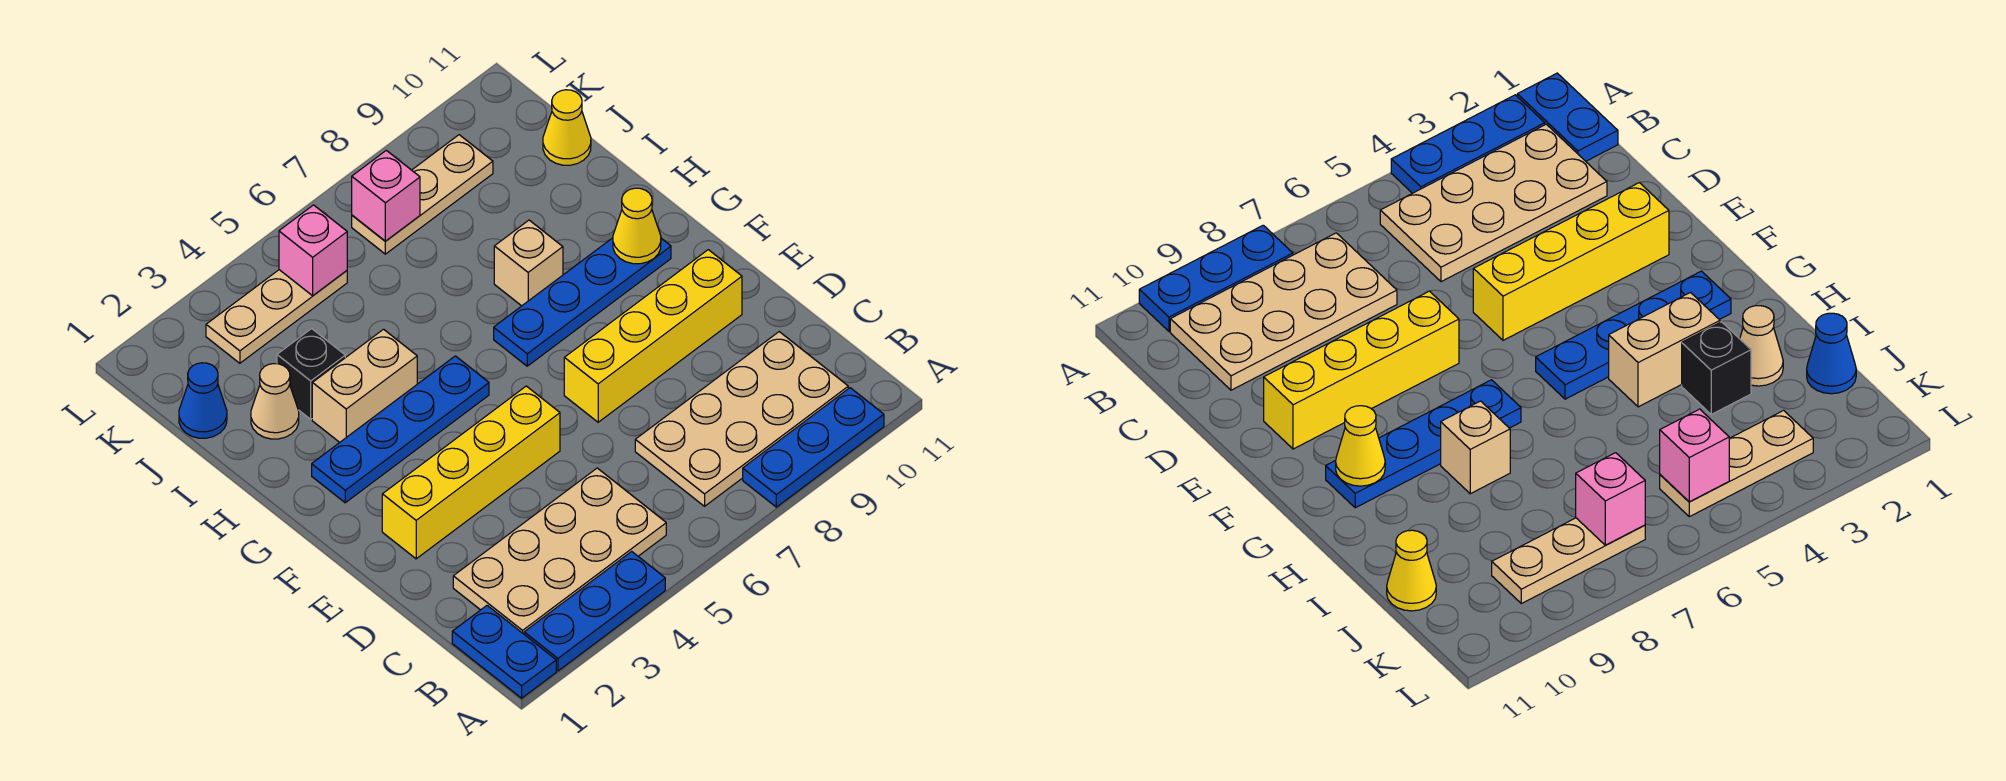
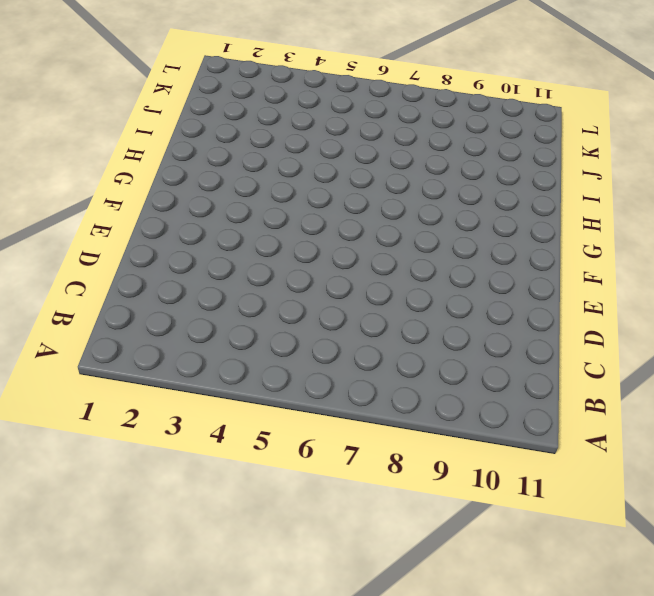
none -> blue plate A1:B1 level 1
none -> blue plate A2:A4 level 1
none -> blue plate A8:A10 level 1

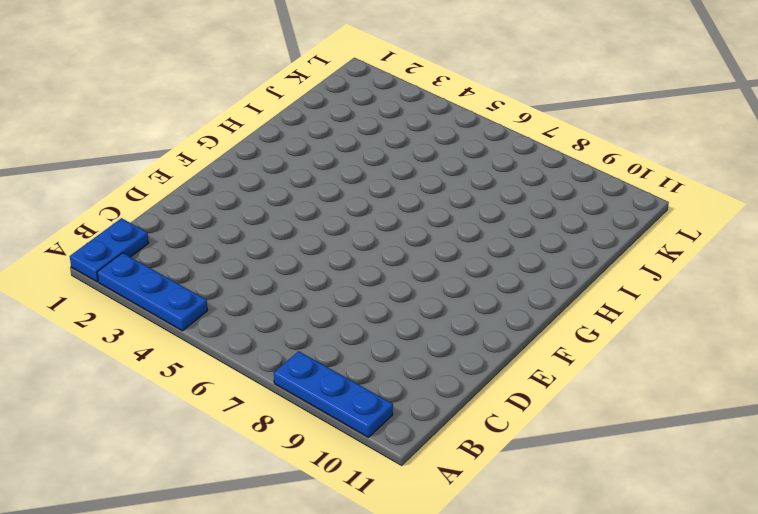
none -> tan plate B2:C5 level 1
none -> tan plate B7:C10 level 1
none -> yellow brick E2:E5 level 1

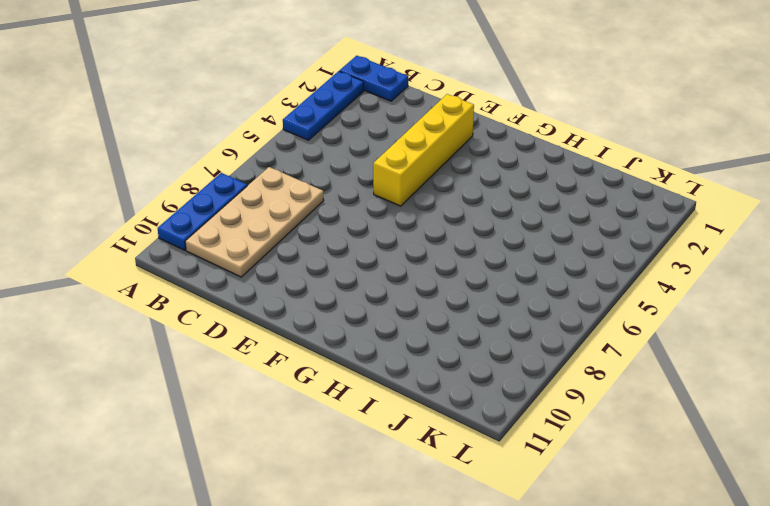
none -> tan plate B2:C5 level 1
none -> yellow brick E7:E10 level 1
none -> blue plate G2:G5 level 1

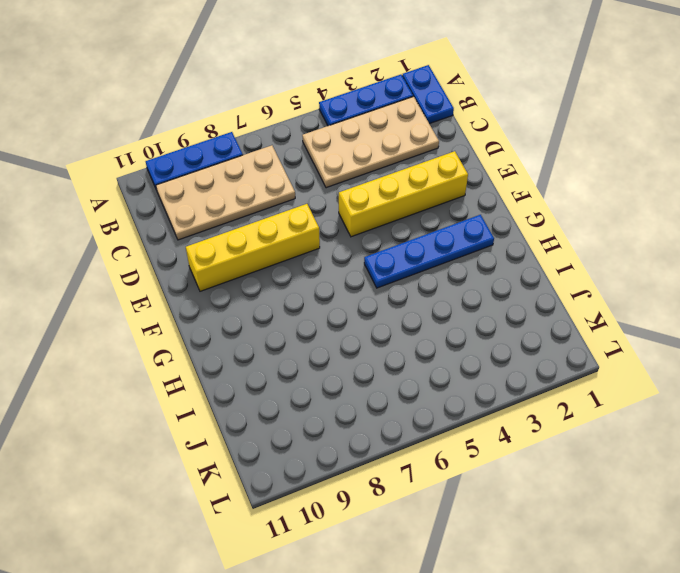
none -> blue plate G7:G10 level 1
none -> tan brick H3:H4 level 1
none -> tan brick H8 level 1

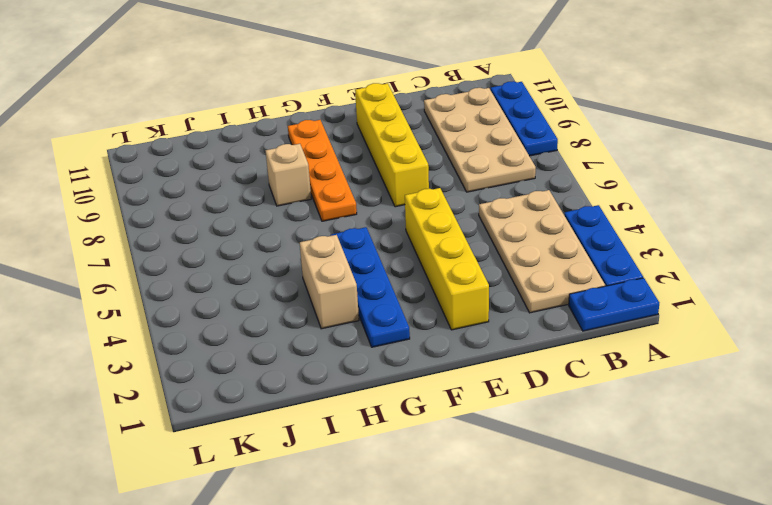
orange plate G7:G10 level 1 -> blue plate G7:G10 level 1
none -> tan cone I2 level 1
none -> black brick I3 level 1
none -> blue cone J1 level 1

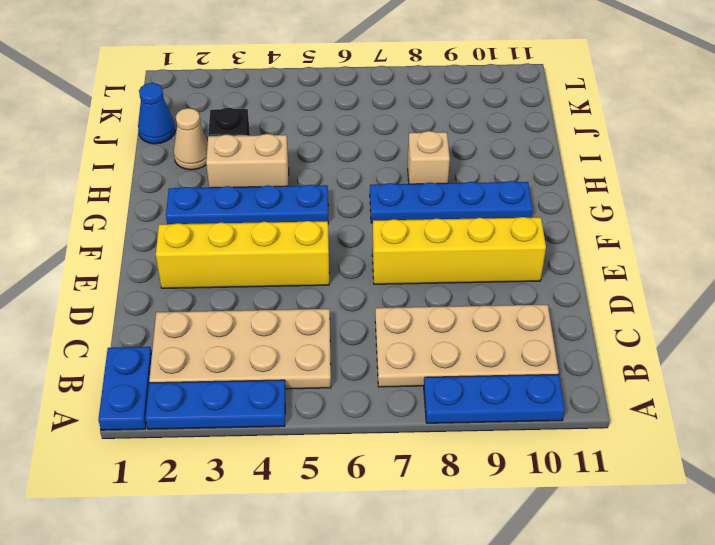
none -> yellow cone J11 level 1
none -> tan plate K3:K5 level 1
none -> tan plate K7:K9 level 1

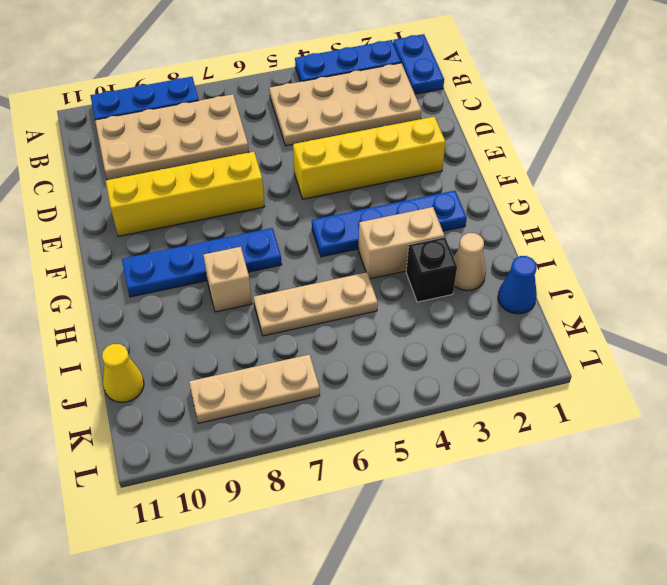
tan plate I5:I7 level 1 -> tan plate K3:K5 level 1
none -> yellow cone G10 level 2
none -> pink brick K5 level 2
none -> pink brick K7 level 2

